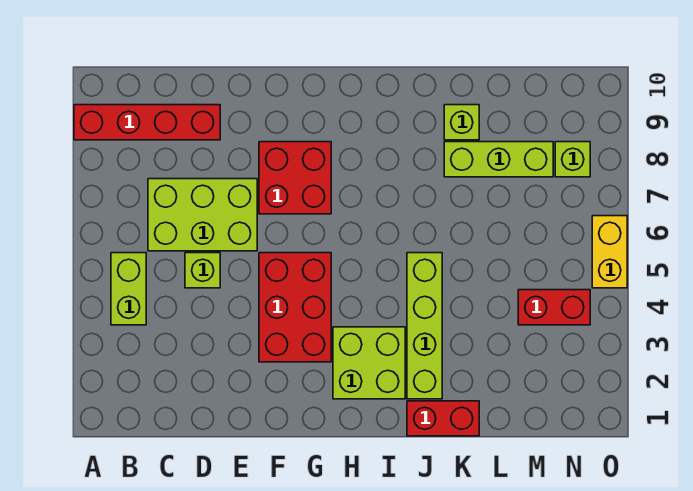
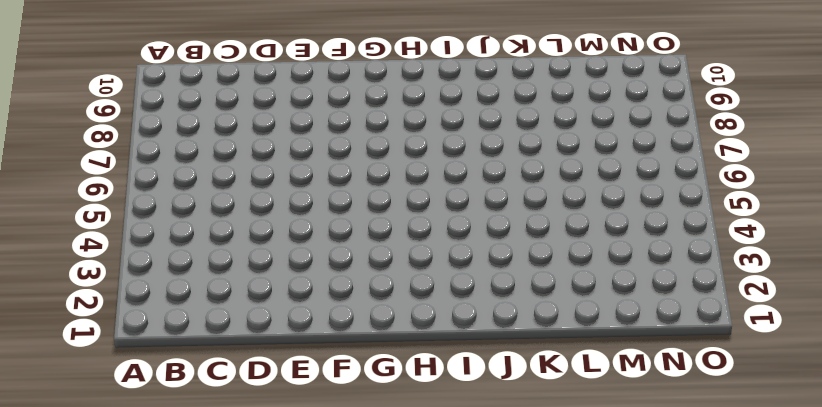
none -> red brick A9:D9 level 1
none -> lime brick B4:B5 level 1
none -> lime brick C6:E7 level 1

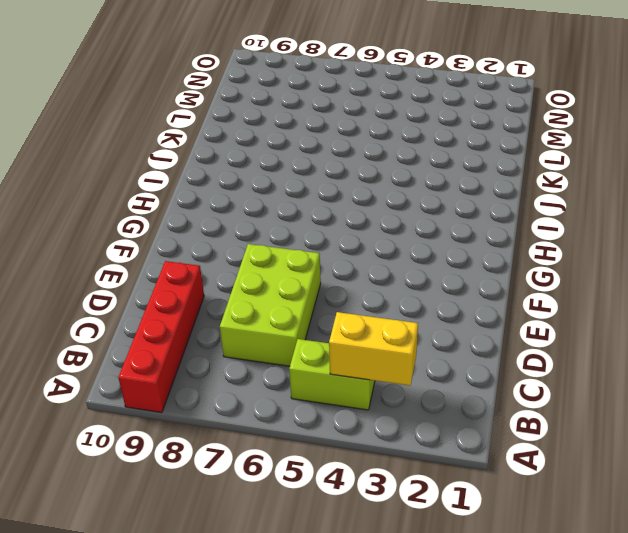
yellow brick B3:B4 level 2 -> yellow brick O5:O6 level 1
none -> lime brick D5 level 1
none -> red brick F3:G5 level 1
none -> red brick F7:G8 level 1

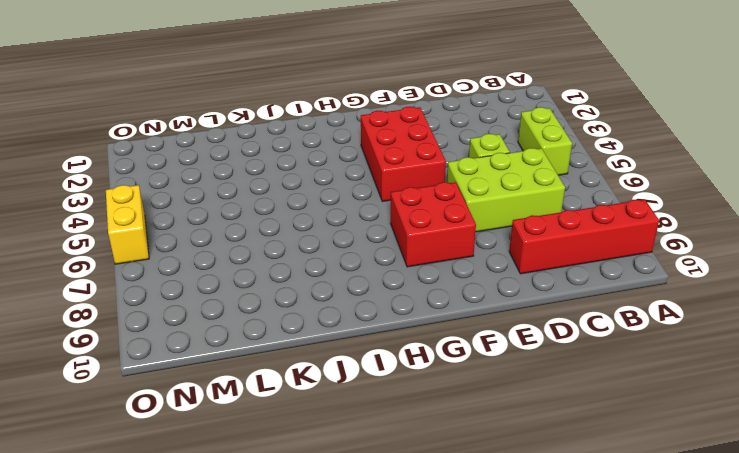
none -> lime brick H2:I3 level 1
none -> red brick J1:K1 level 1
none -> lime brick J2:J5 level 1

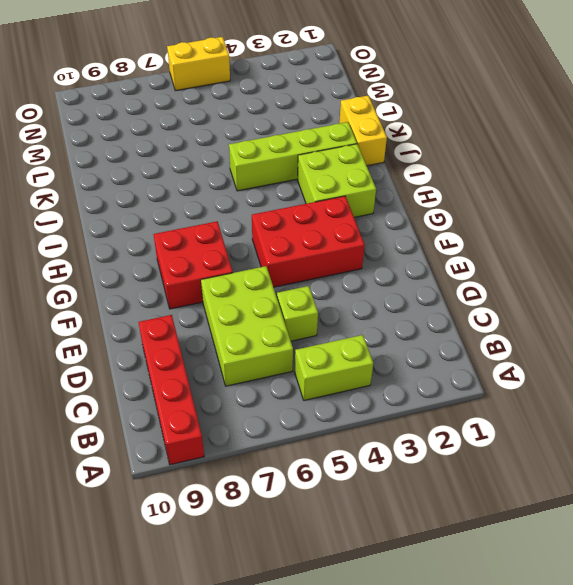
yellow brick J1:K1 level 1 -> red brick J1:K1 level 1
none -> lime brick K8:M8 level 1
none -> lime brick K9 level 1
none -> red brick M4:N4 level 1

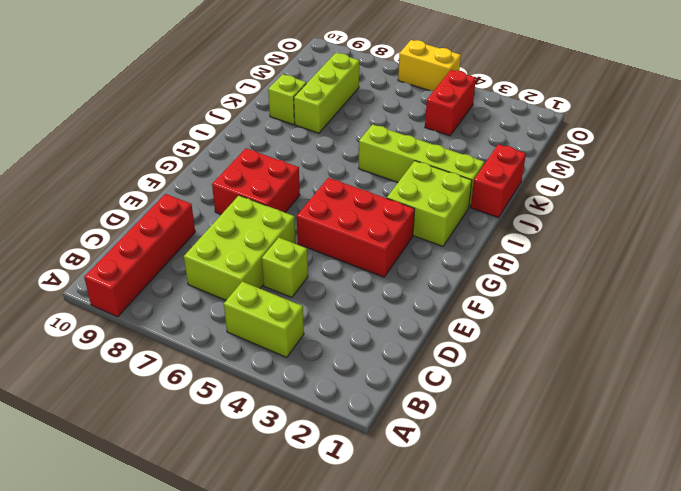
none -> lime brick N8 level 1

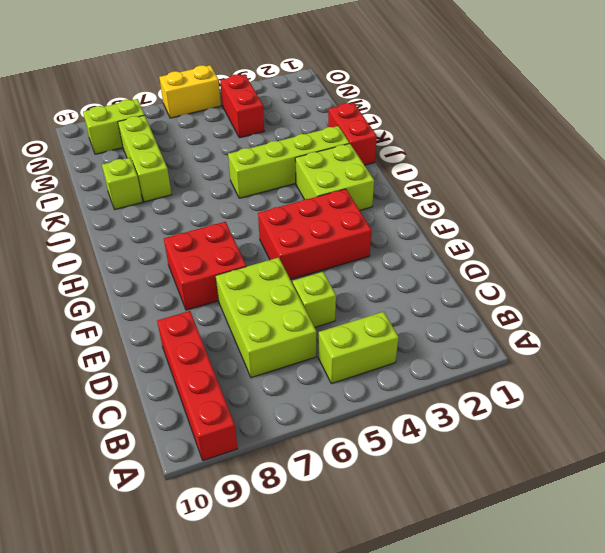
lime brick N8:N9 level 1 -> lime brick N8 level 1

